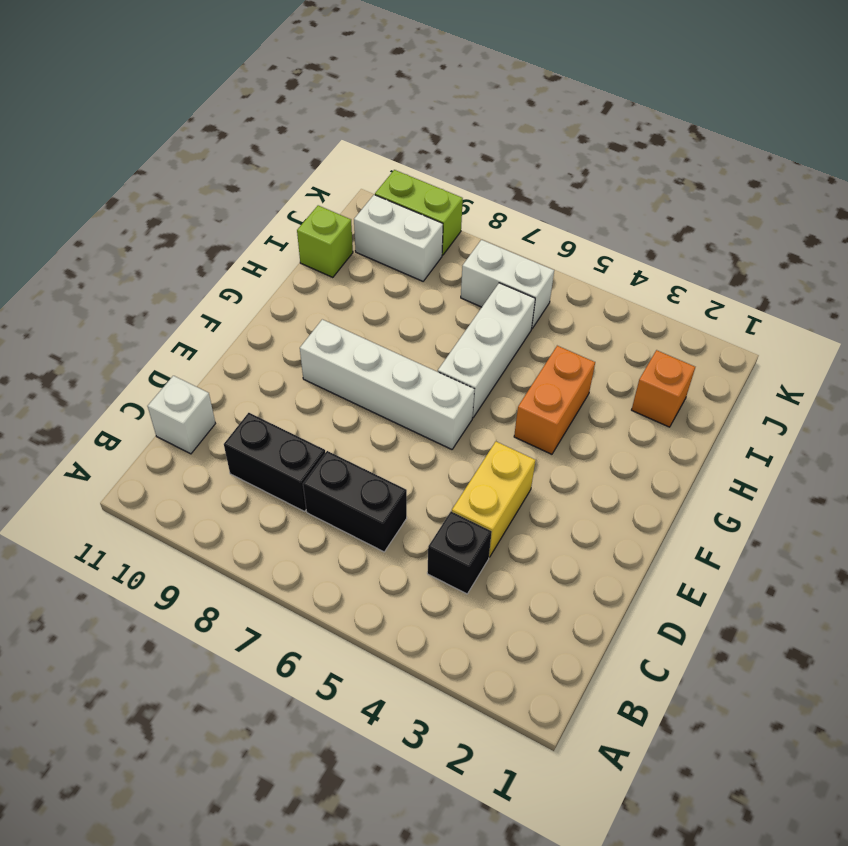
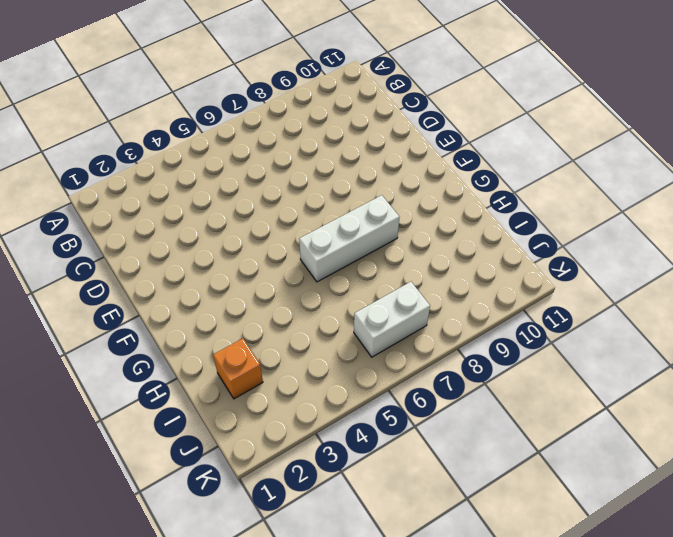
white brick G6:G8 level 1 -> white brick G6:I6 level 1
none -> black brick C4 level 1
none -> black brick C6:C7 level 1
none -> black brick C8:C9 level 1

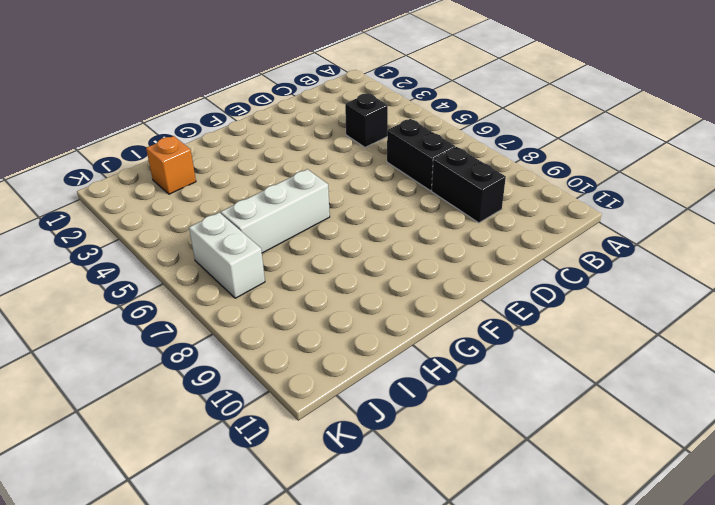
none -> white brick C11 level 1
none -> yellow brick D4:E4 level 1
none -> white brick F6:F9 level 1

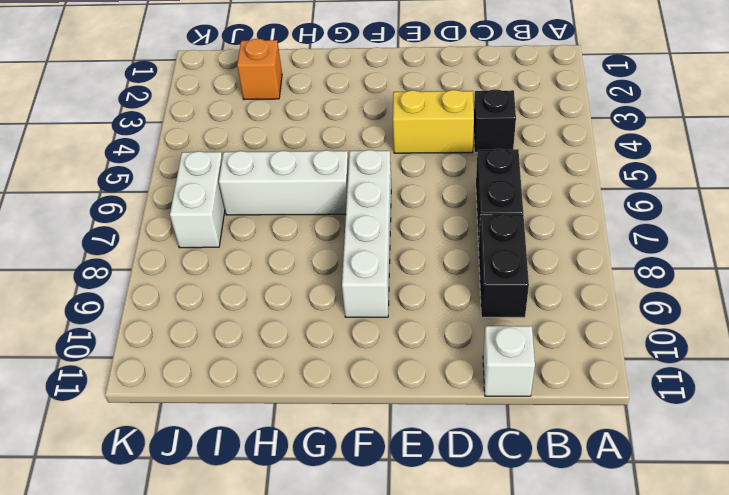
none -> orange brick G4:H4 level 1
none -> lime brick I11 level 1
none -> white brick J9:J10 level 1

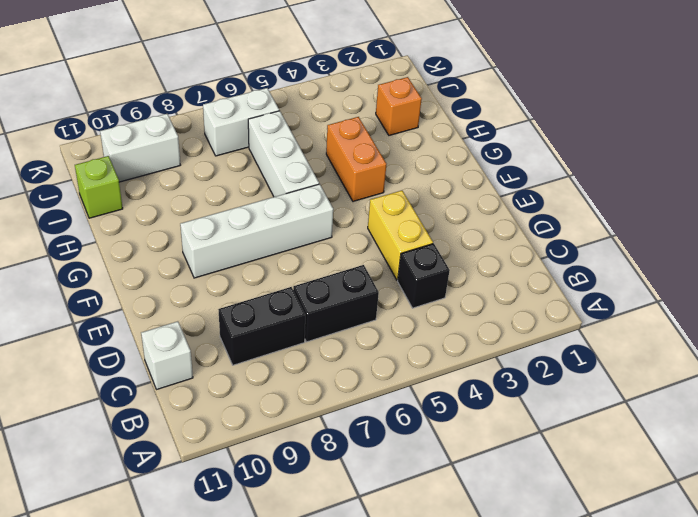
none -> lime brick K9:K10 level 1

